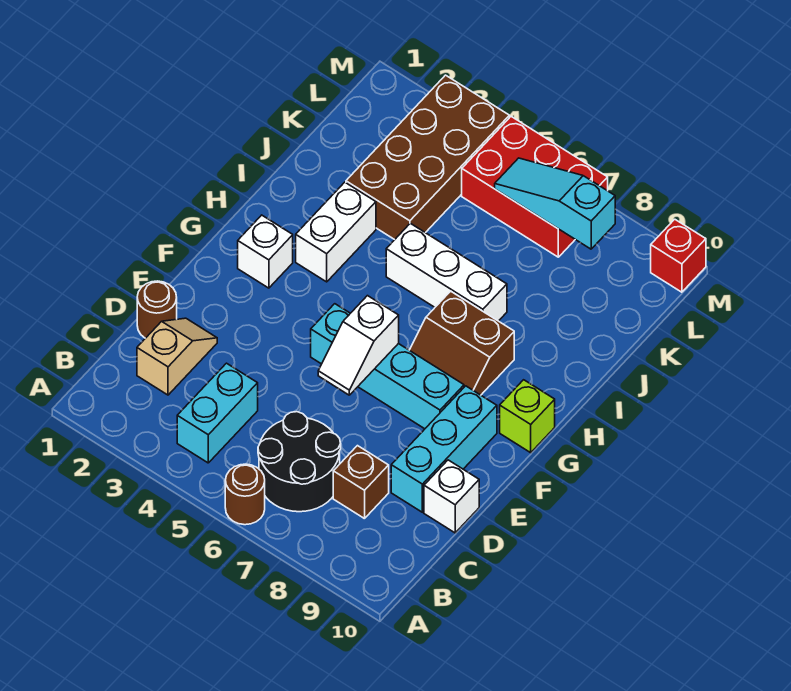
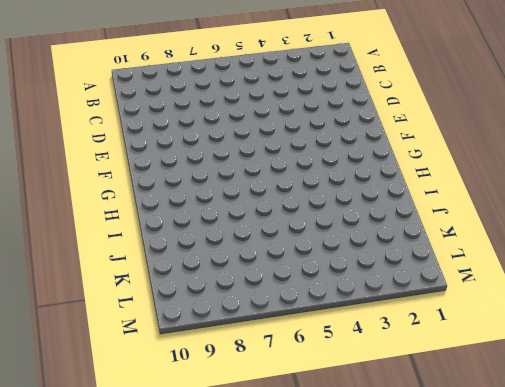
none -> brown round brick A6 level 1
none -> cyan brick B4:C4 level 1
none -> black round brick B6:C7 level 1

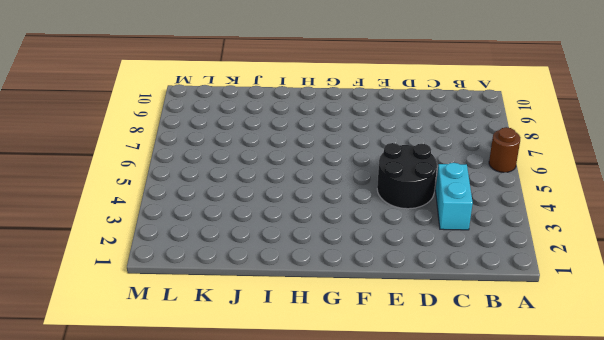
cyan brick C3:C4 level 1 -> cyan brick B4:C4 level 1
black round brick D4:E5 level 1 -> black round brick B6:C7 level 1
none -> tan slope C2:D2 level 1 top C
none -> brown brick C8 level 1
none -> brown round brick D1 level 1

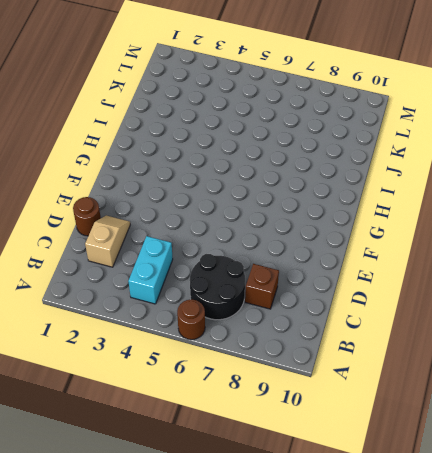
none -> cyan brick D9:F9 level 1
none -> white brick D10 level 1
none -> cyan brick F5:F8 level 1

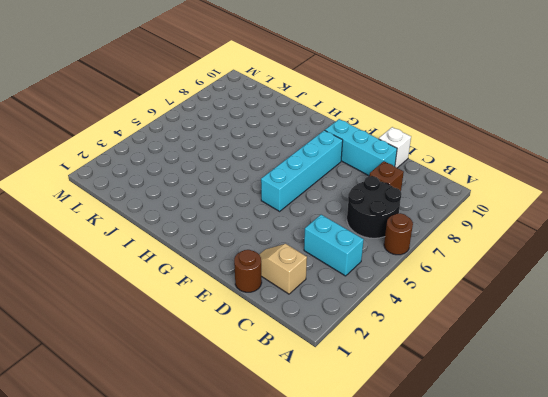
none -> white brick G2 level 1
none -> brown slope G7:H8 level 1 top H
none -> lime brick G10 level 1

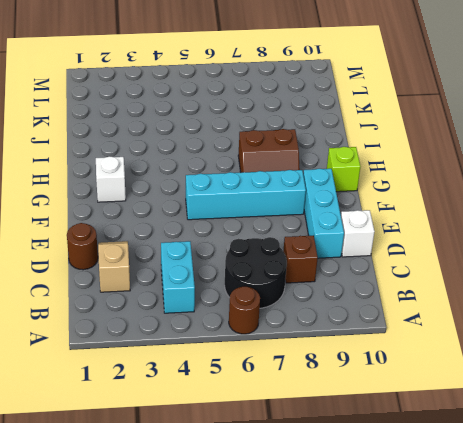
none -> white brick H3:I3 level 1
none -> white brick I5:I7 level 1
none -> brown brick J3:M4 level 1

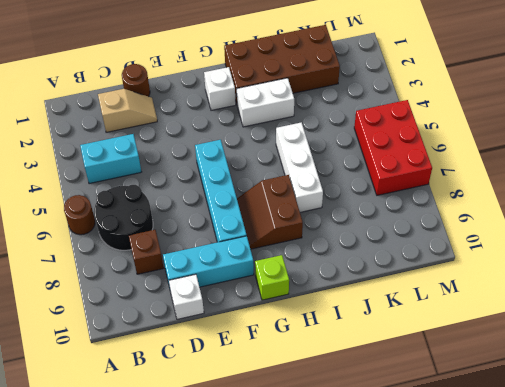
brown brick H1:K2 level 1 -> brown brick J3:M4 level 1
none -> red brick M10 level 1
none -> white slope E6:F6 level 2 top F
none -> cyan slope L6:L8 level 2 top 8

